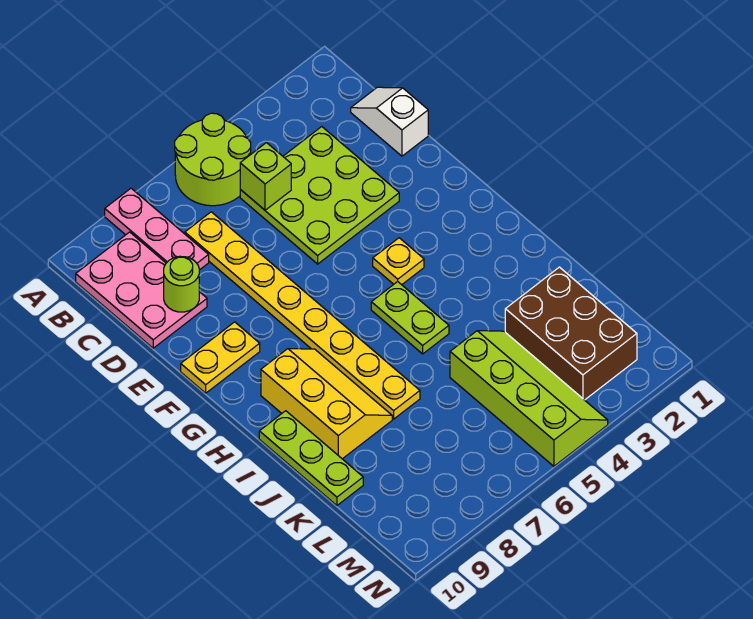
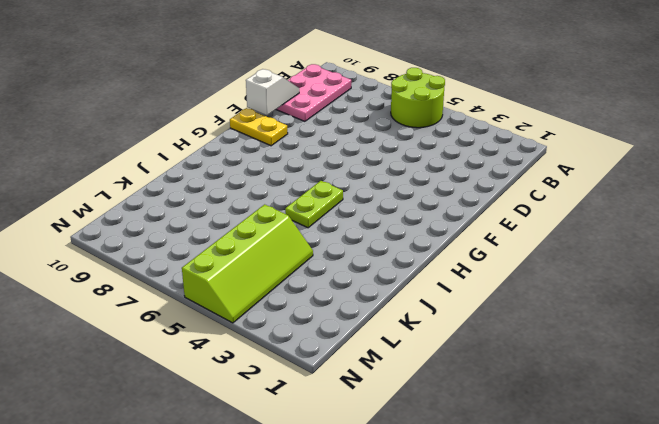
white slope D10:E10 level 2 top E -> white slope C1:D1 level 1 top D
none -> pink plate A8:C8 level 1
none -> lime plate C3:E5 level 1
none -> yellow plate C7:J7 level 1

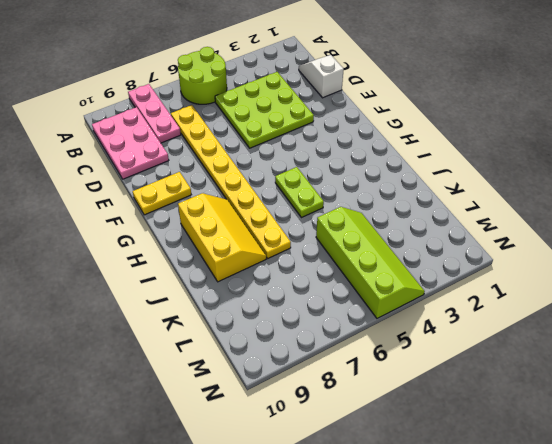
none -> yellow plate G4 level 1
none -> lime plate I10:K10 level 1
none -> brown brick K2:M3 level 1

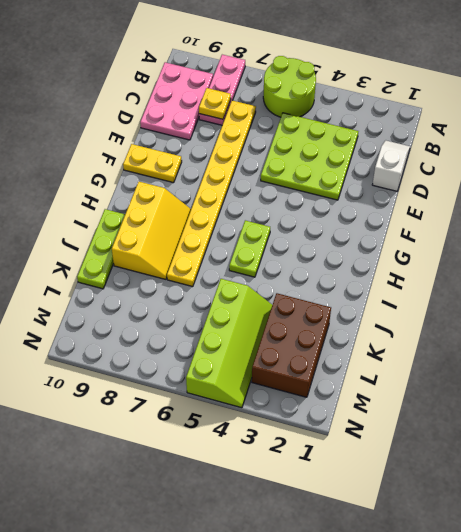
yellow plate C8 level 2 -> yellow plate G4 level 1
none -> lime brick C5 level 2
none -> lime round brick D9 level 2

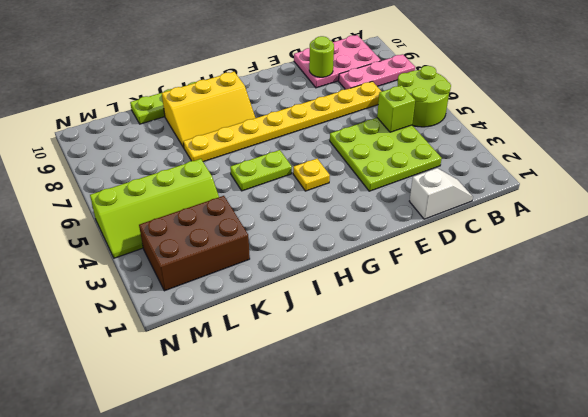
none -> yellow plate F9:F10 level 1

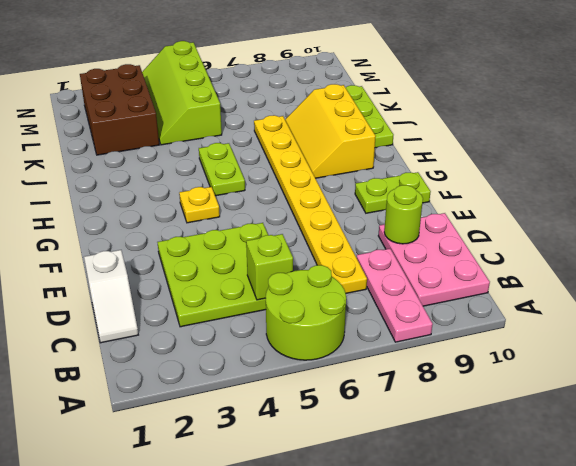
lime plate F9:F10 level 1 -> yellow plate F9:F10 level 1

